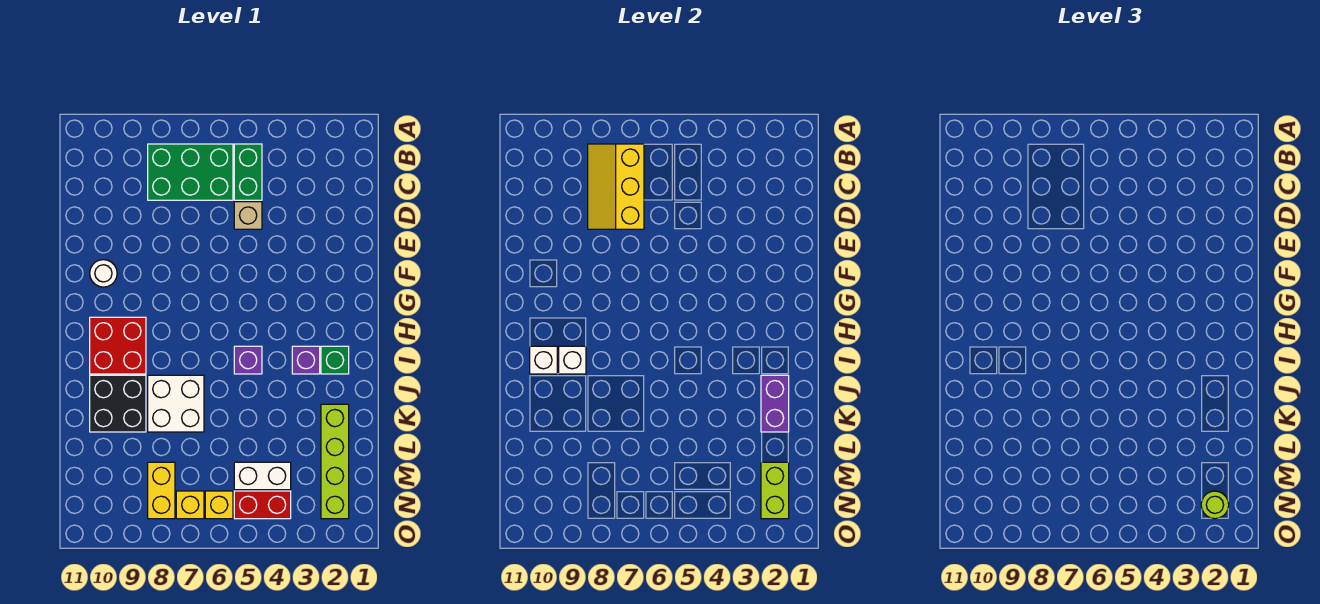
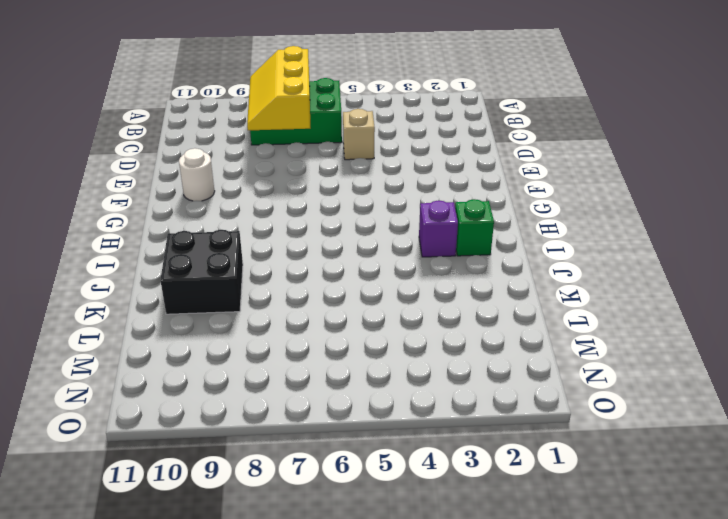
none -> green brick B5:C5 level 1
none -> red brick H9:I10 level 1
none -> purple brick I5 level 1

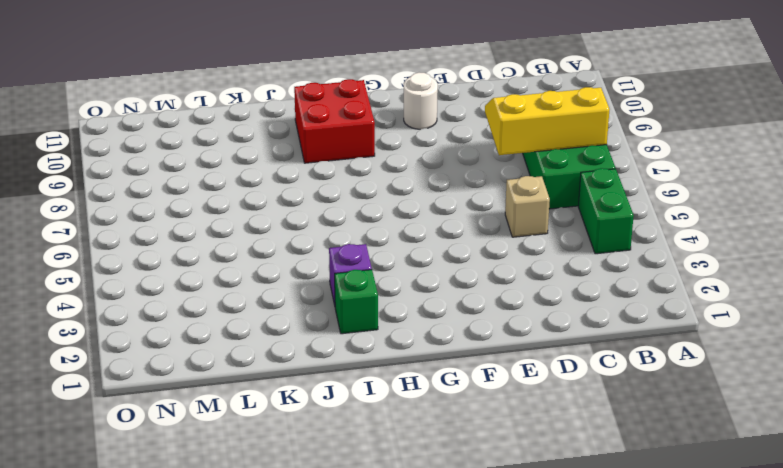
green brick B4:B5 level 1 -> green brick B5:C5 level 1
none -> purple brick I5 level 1
none -> white brick J7:K8 level 1
none -> black brick J9:K10 level 1

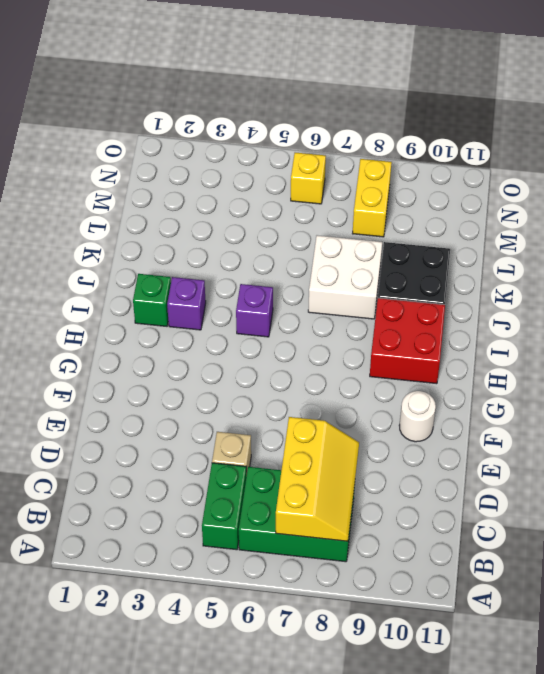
none -> lime brick K2:N2 level 1
none -> white brick M4:M5 level 1
none -> red brick N4:N5 level 1

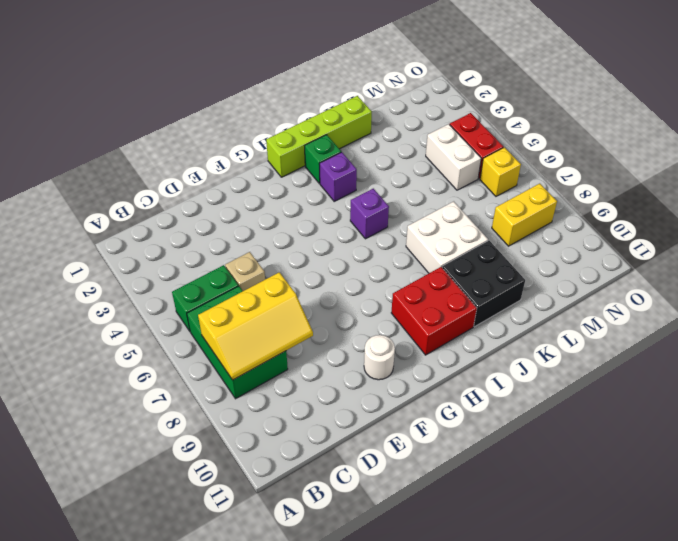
lime brick H1:K1 level 1 -> lime brick K2:N2 level 1
none -> yellow brick N7 level 1
none -> white brick I9 level 2
none -> white brick I10 level 2

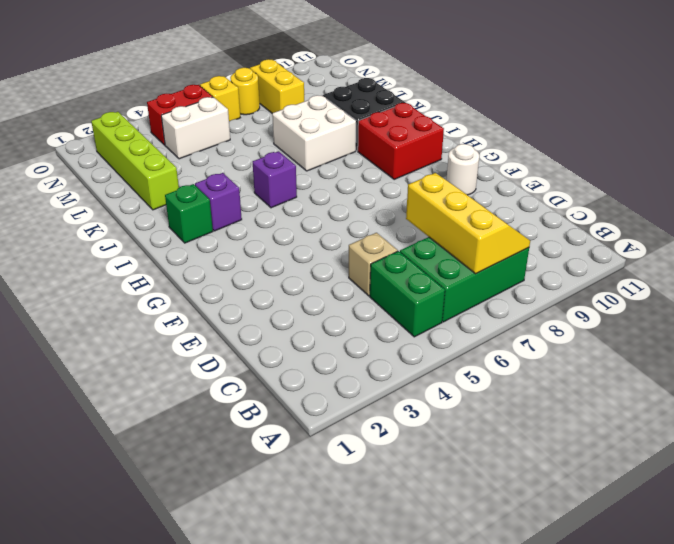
yellow round brick N7 level 1 -> yellow brick N7 level 1
none -> white brick I9 level 2
none -> white brick I10 level 2
none -> purple brick J2:K2 level 2

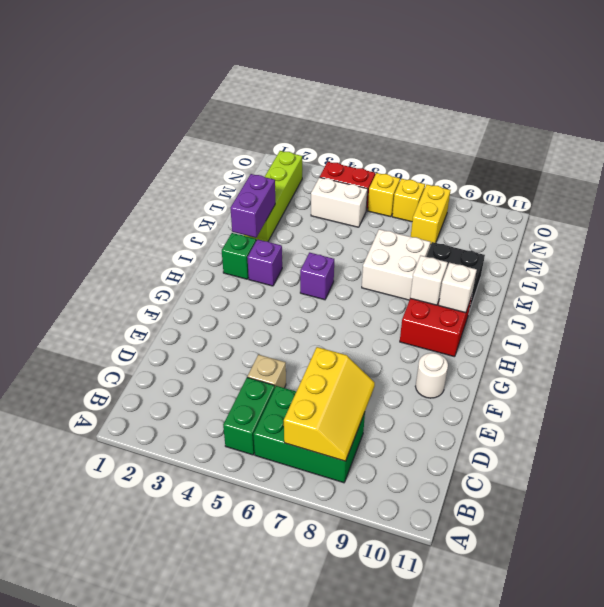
none -> lime brick M2:N2 level 2
none -> lime round brick N2 level 3

